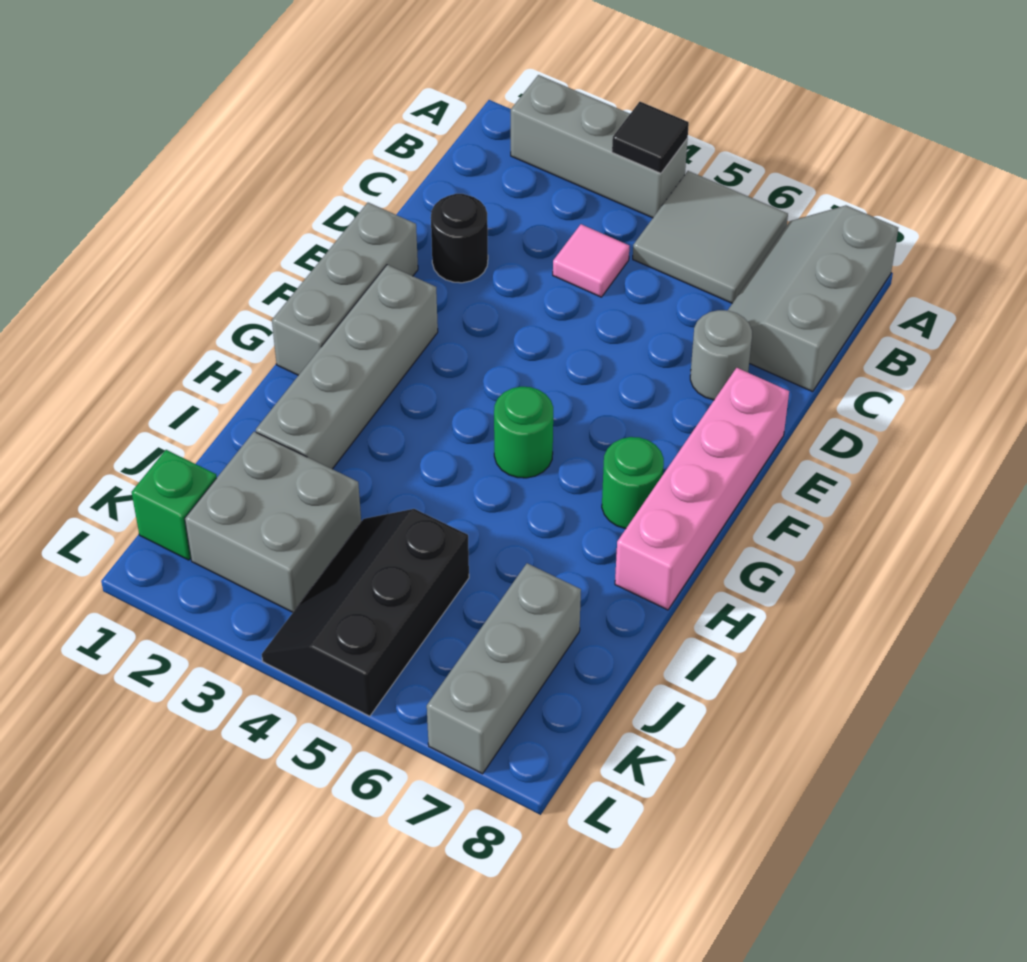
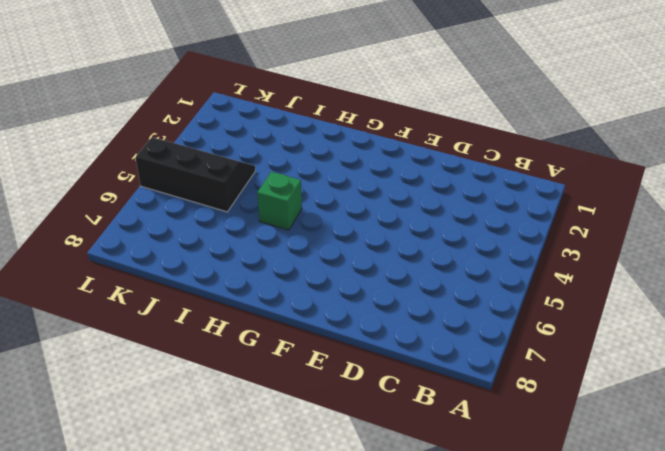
green brick H5 level 1 -> green brick K1 level 1
none -> grey brick A2:A4 level 1
none -> grey tile A5:B6 level 1
none -> grey slope A7:C8 level 1 top 8

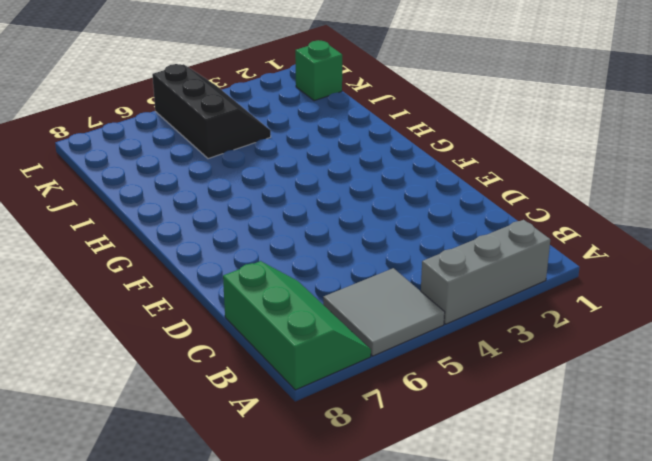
green slope A7:C8 level 1 top 8 -> grey slope A7:C8 level 1 top 8
none -> pink tile C4 level 1
none -> black round brick D2 level 1
none -> grey round brick D7 level 1

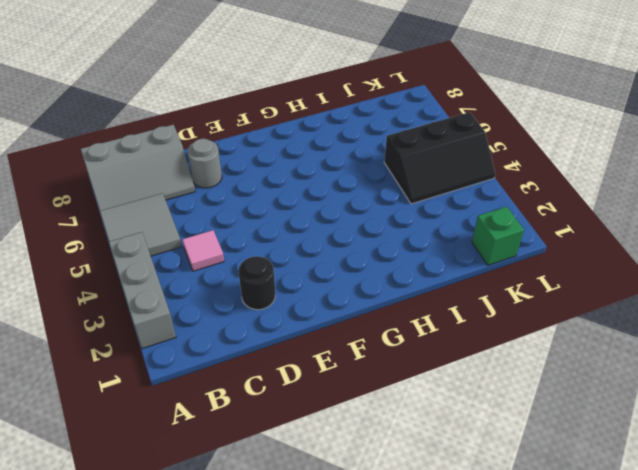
none -> grey brick E1:G1 level 1
none -> pink brick E8:H8 level 1
none -> grey brick F2:I2 level 1

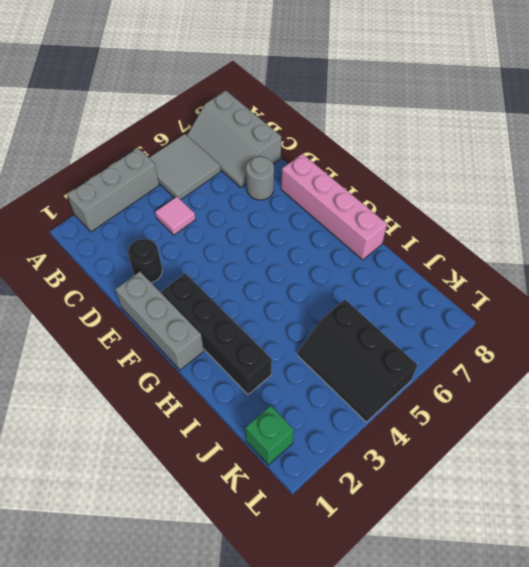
black brick F2:I2 level 1 -> grey brick F2:I2 level 1
none -> green round brick G5 level 1
none -> green round brick G7 level 1
none -> grey brick J2:K3 level 1

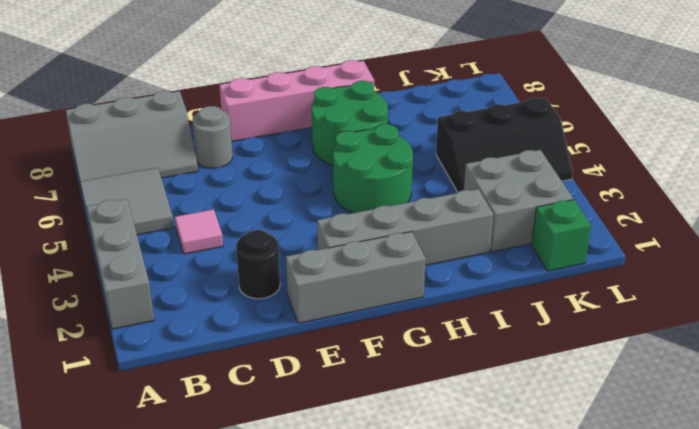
green round brick G4:H5 level 1 -> green round brick G5 level 1
green round brick G6:H7 level 1 -> green round brick G7 level 1
none -> grey brick J7:L7 level 1
none -> black tile A4 level 2

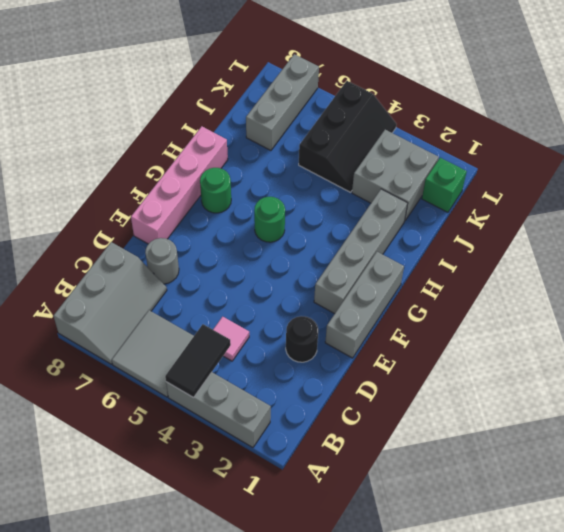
black tile A4:B4 level 2 -> black tile A4 level 2

